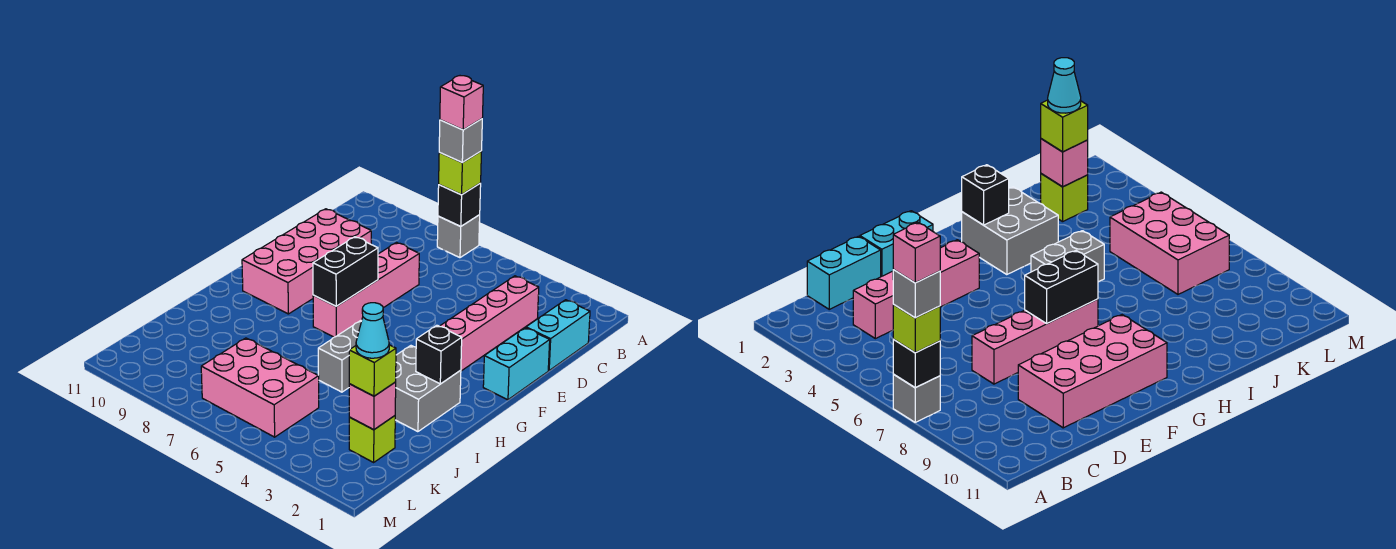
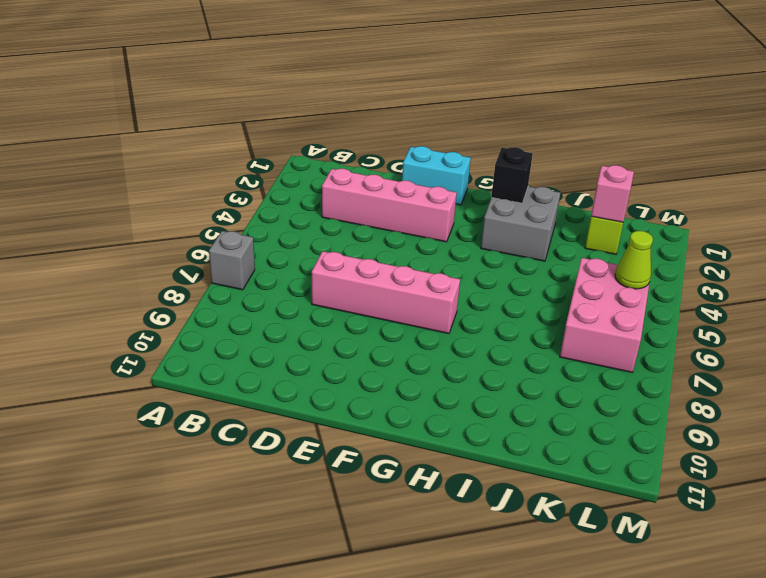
lime cone L5 level 2 -> none
none -> cyan brick C1:D1 level 1
none -> pink brick D9:G10 level 1
none -> grey brick H5:I5 level 1

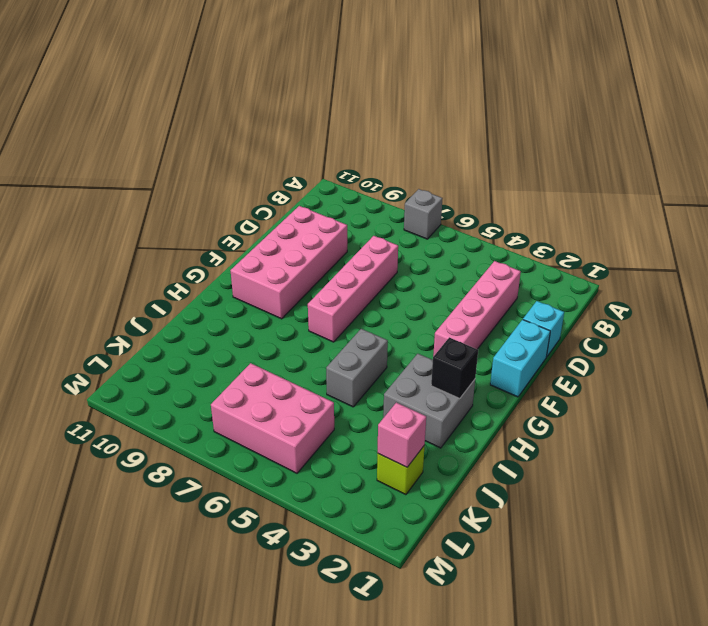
cyan brick D1 level 1 -> cyan brick C1:D1 level 1
none -> black brick A7 level 2
none -> black brick F7:G7 level 2
none -> lime brick A7 level 3

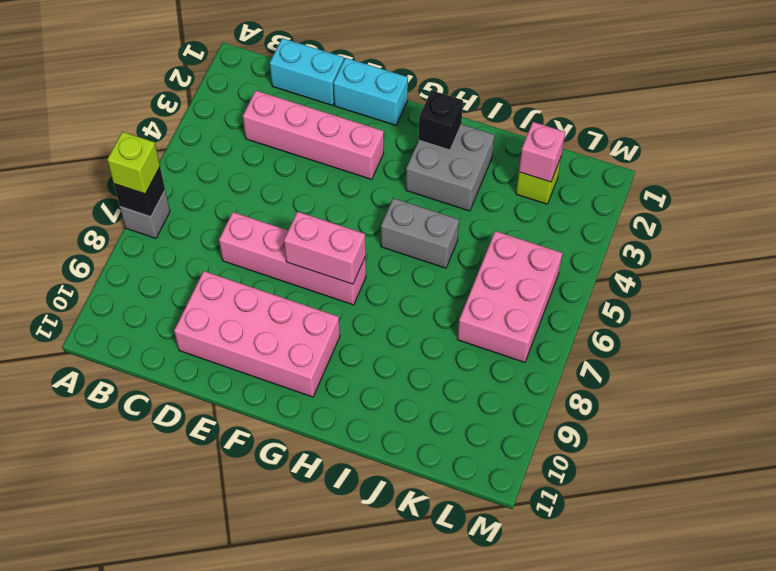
pink brick F7:G7 level 2 -> black brick F7:G7 level 2
none -> lime brick K2 level 3
none -> grey brick A7 level 4
none -> cyan cone K2 level 4

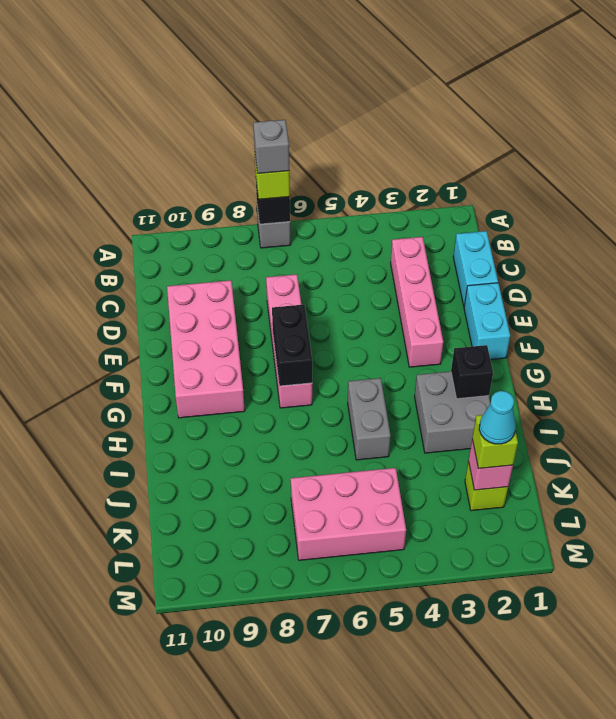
none -> pink brick A7 level 5

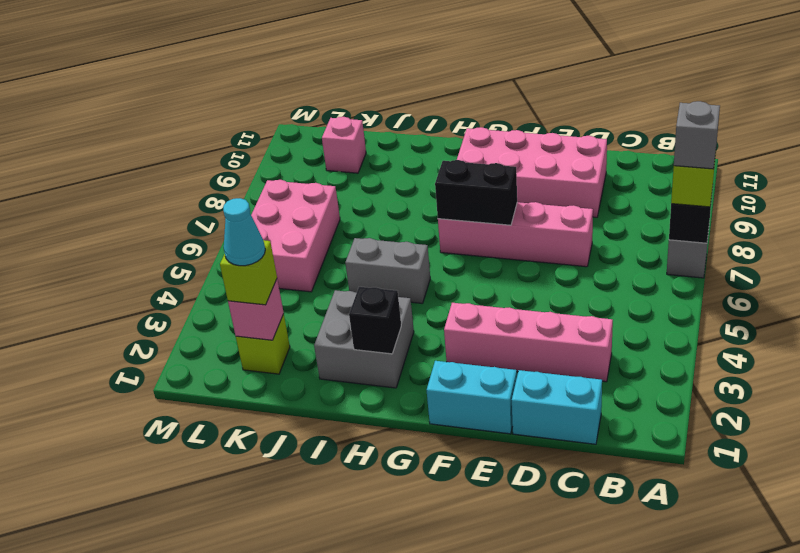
pink brick K10 level 1 -> pink brick A7 level 5

